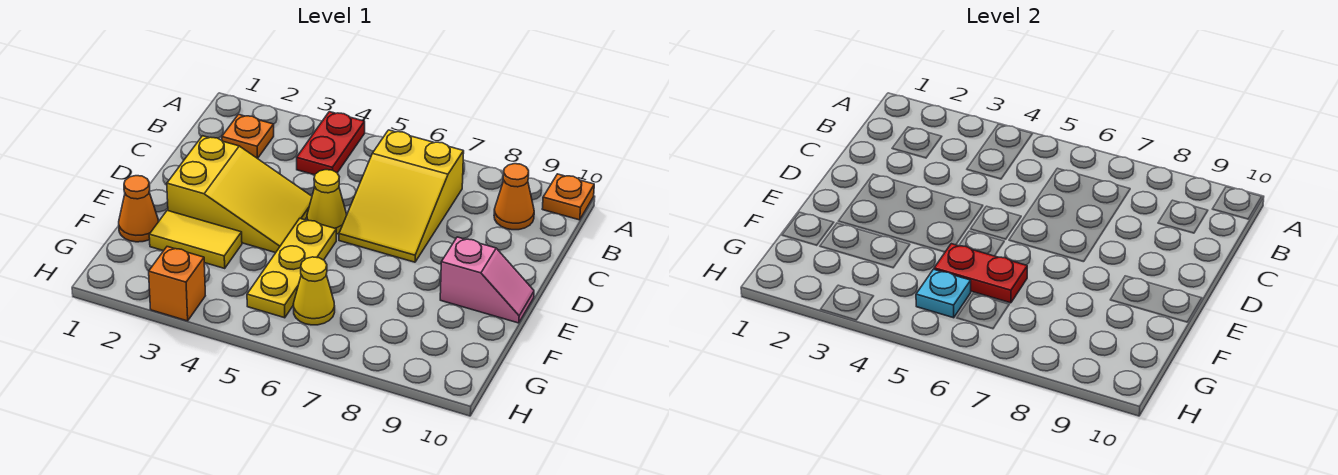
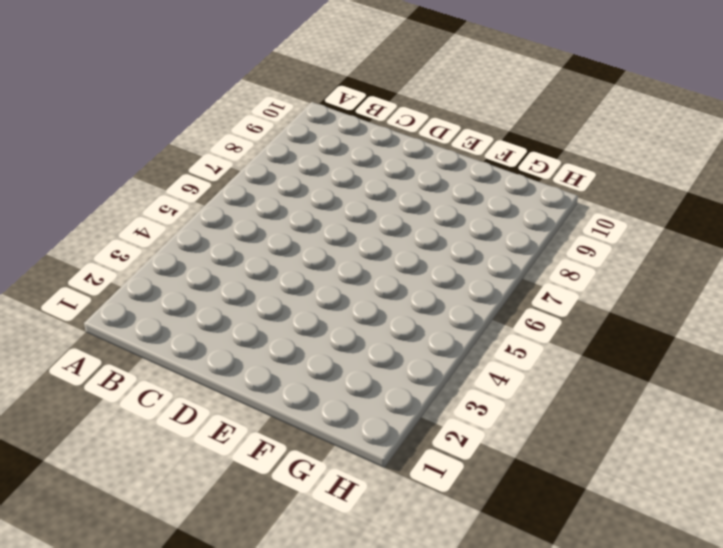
none -> red plate A4:B4 level 1
none -> orange plate A10 level 1
none -> orange plate B2 level 1

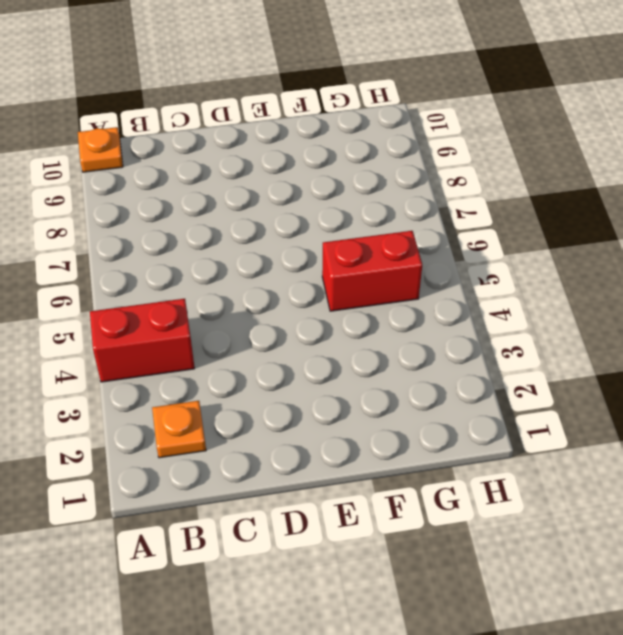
red brick A4:B4 level 1 -> red plate A4:B4 level 1
red brick F5:G5 level 1 -> yellow plate E5:G5 level 1
none -> yellow slope B6:D7 level 1 top B
none -> orange cone B9 level 1
none -> yellow slope D2:E4 level 1 top 2

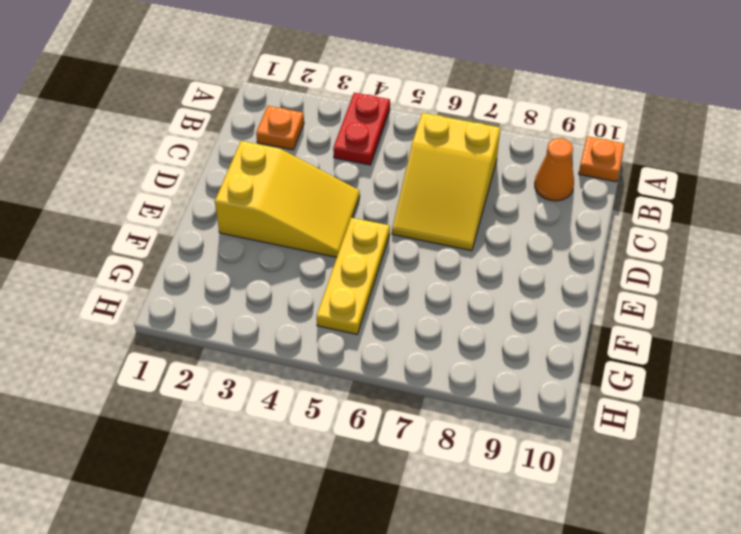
none -> yellow cone D5 level 1
none -> pink slope E9:E10 level 1 top 9
none -> orange cone F1 level 1

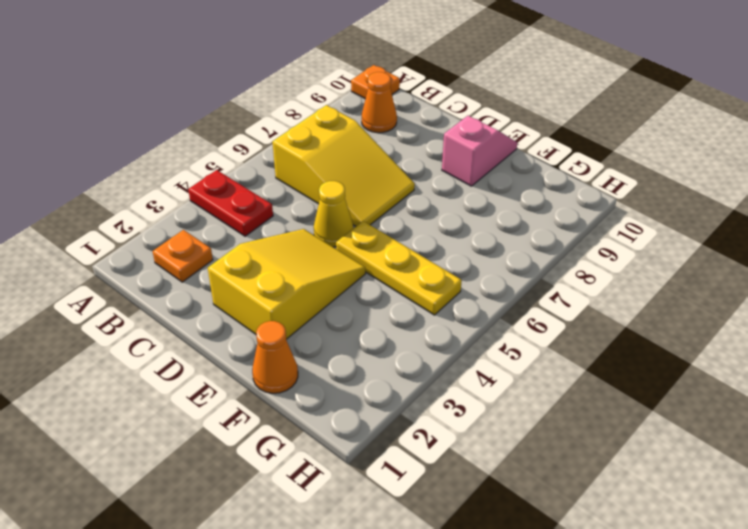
none -> yellow tile F2:F3 level 1
none -> yellow cone G6 level 1
none -> orange brick H3 level 1

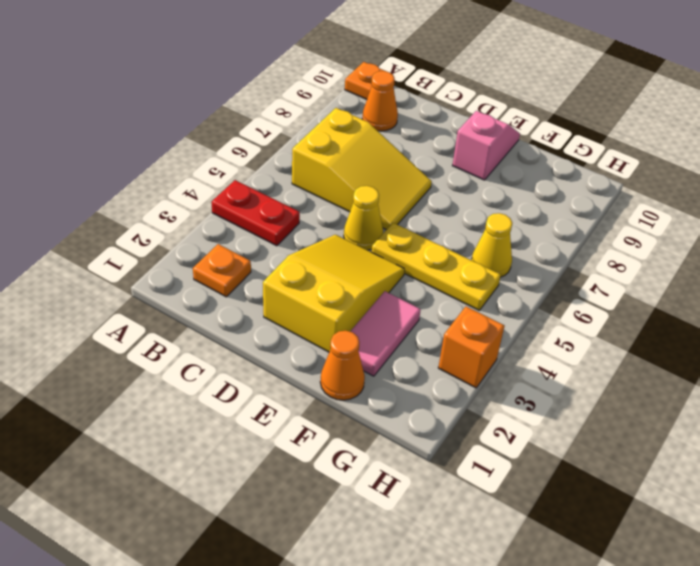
pink tile F2:F3 level 1 -> yellow tile F2:F3 level 1
none -> red plate F5:F6 level 2
none -> cyan plate G5 level 2

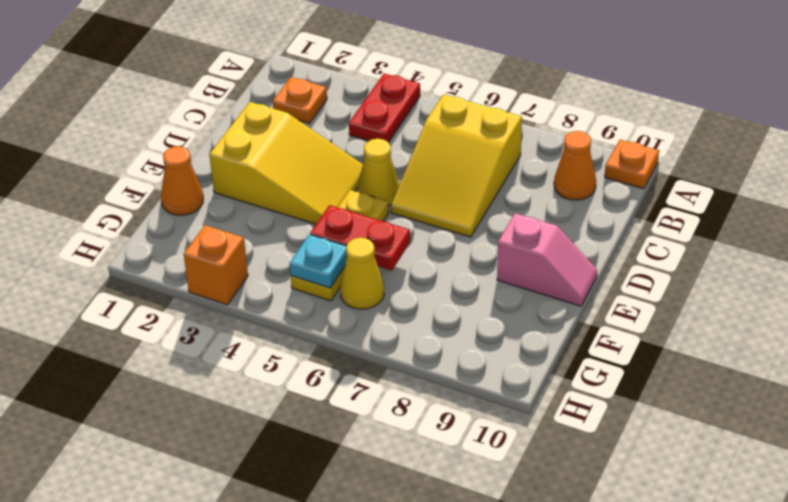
none -> yellow tile F2:F3 level 1

